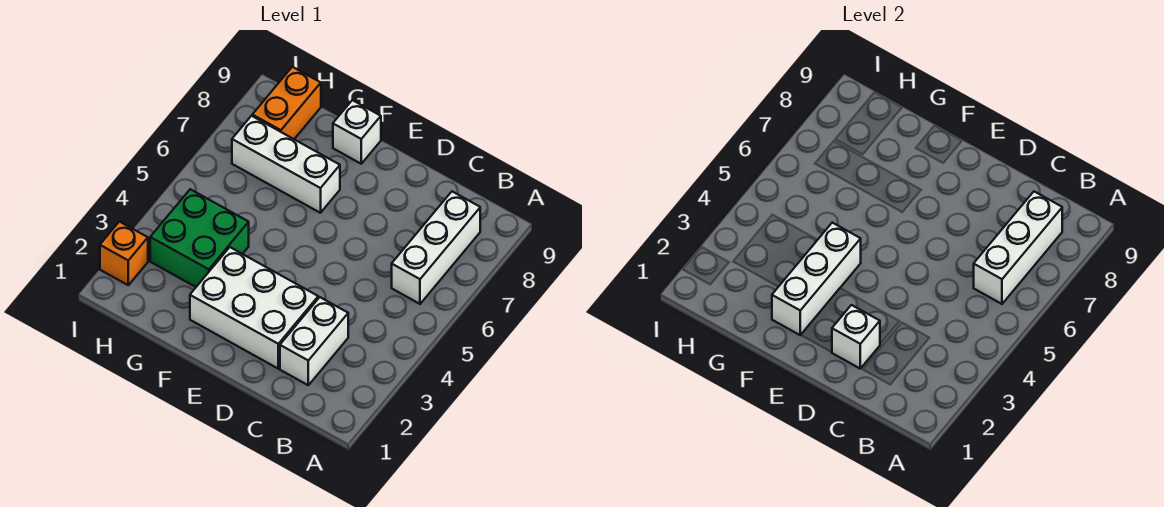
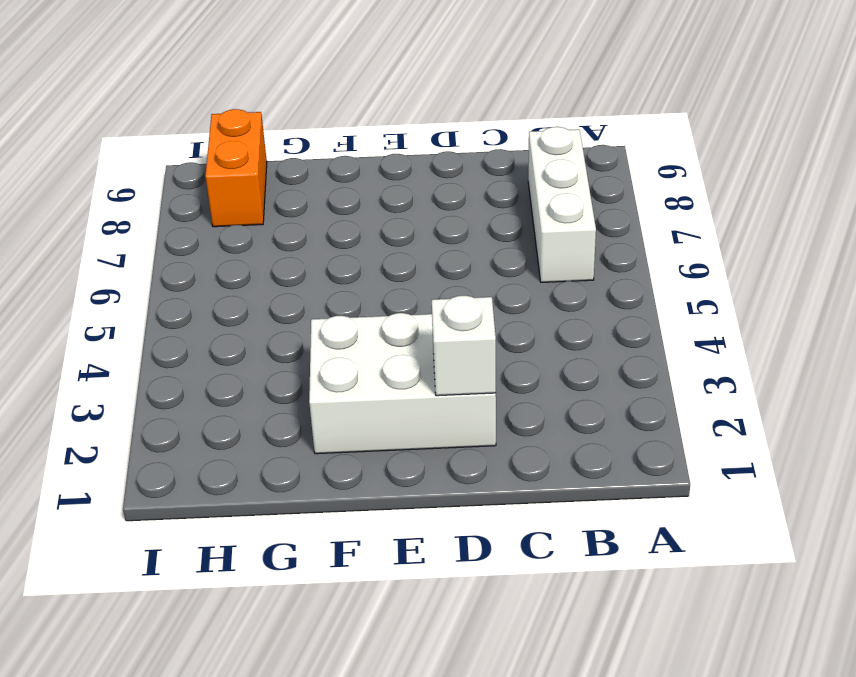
none -> white brick C2:C3 level 1
none -> white brick F7:H7 level 1

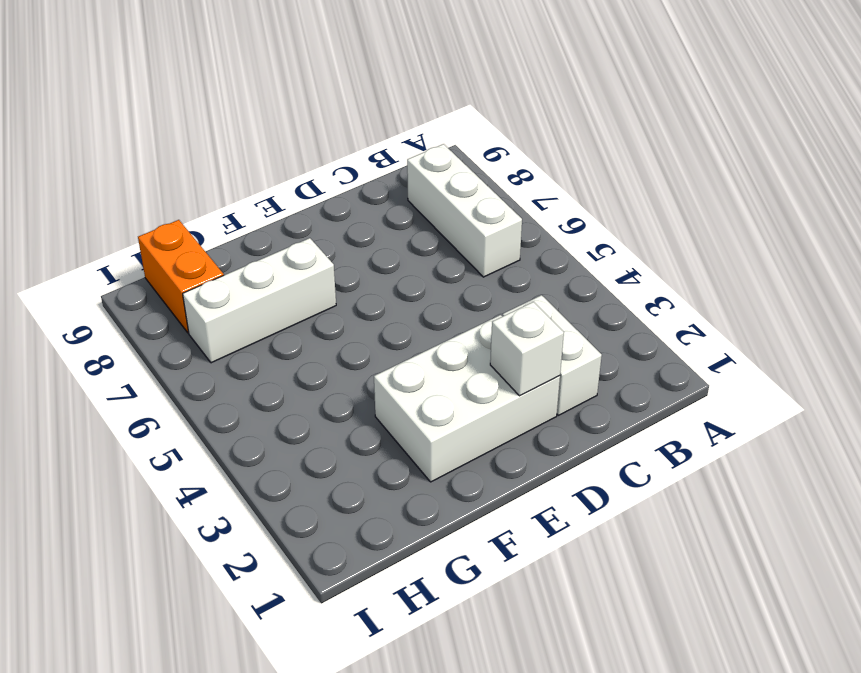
none -> white brick F9 level 1
none -> green brick G3:H4 level 1

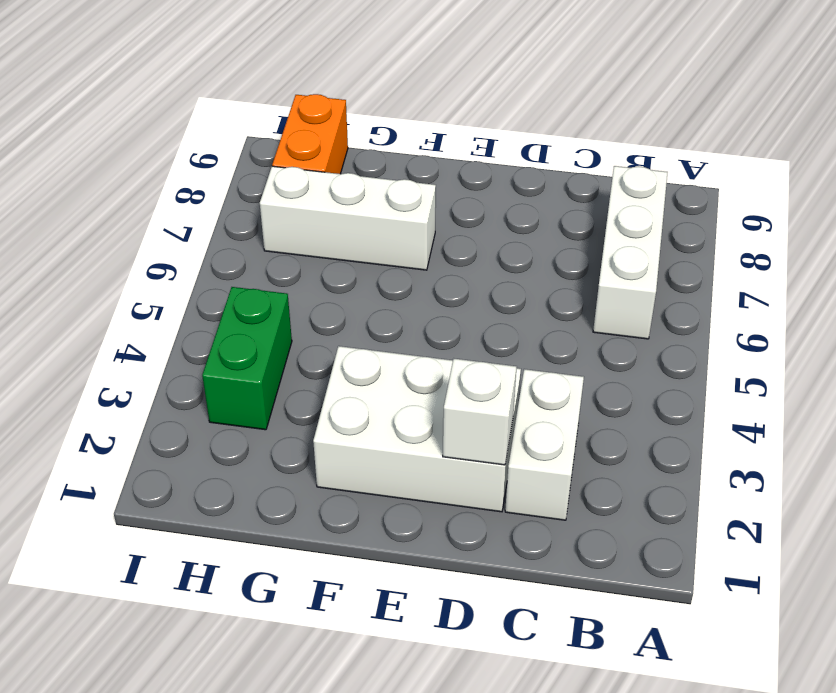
green brick H3:H4 level 1 -> green brick G3:H4 level 1
none -> white brick F9 level 1
none -> orange brick I2 level 1

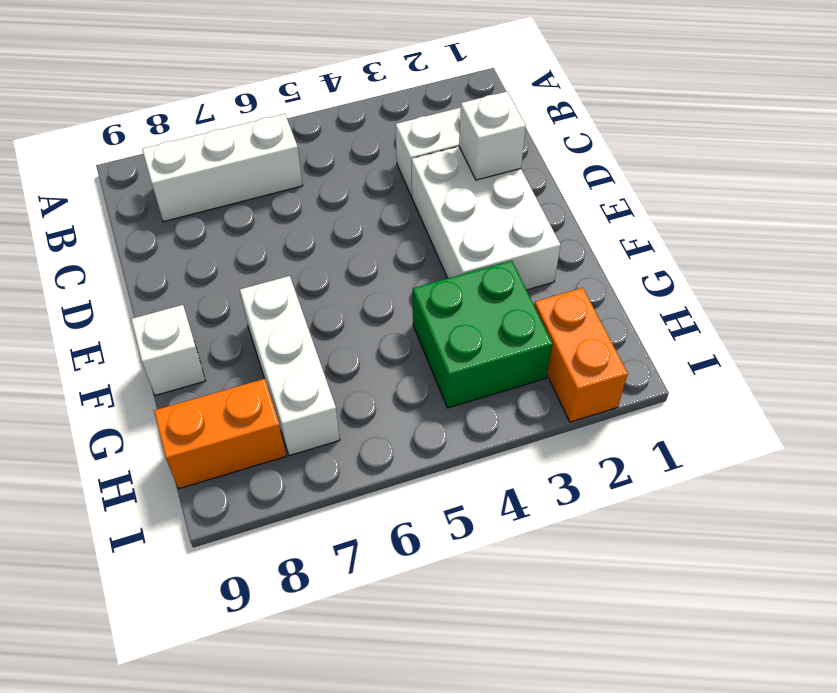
orange brick H2:I2 level 1 -> orange brick I2 level 1
none -> white brick B6:B8 level 2
none -> white brick F2:F4 level 2

